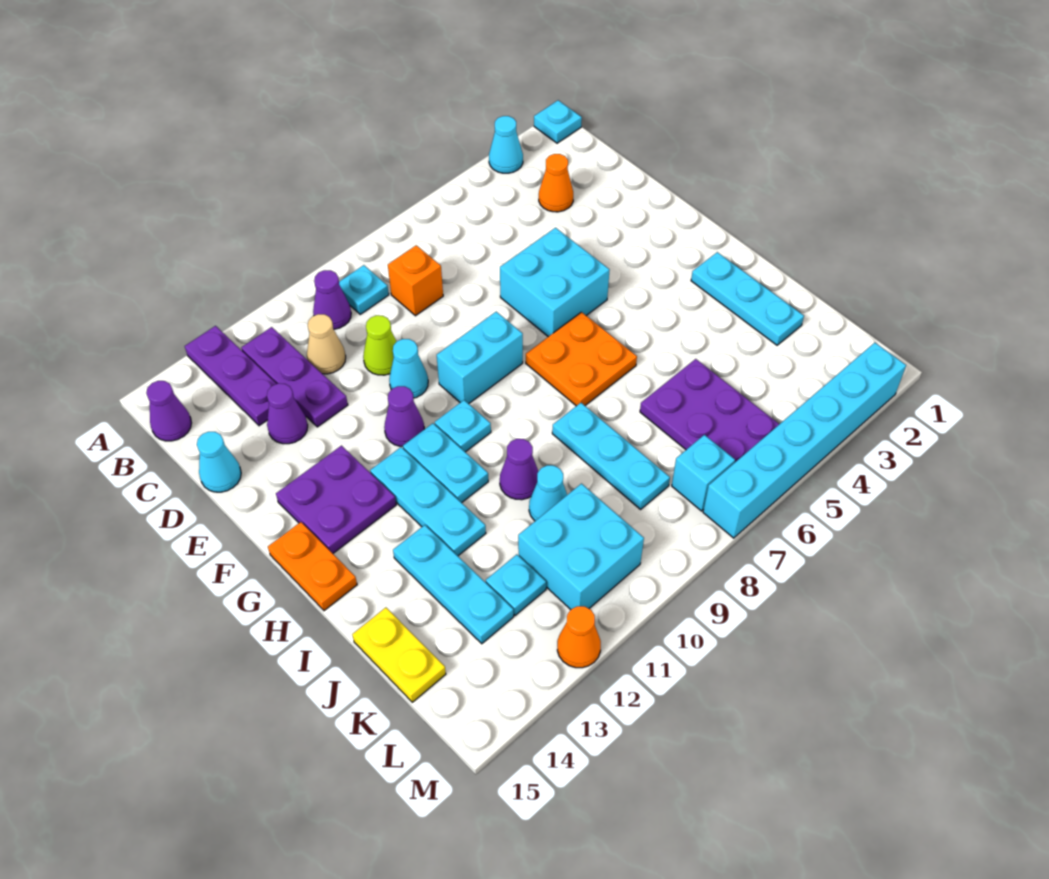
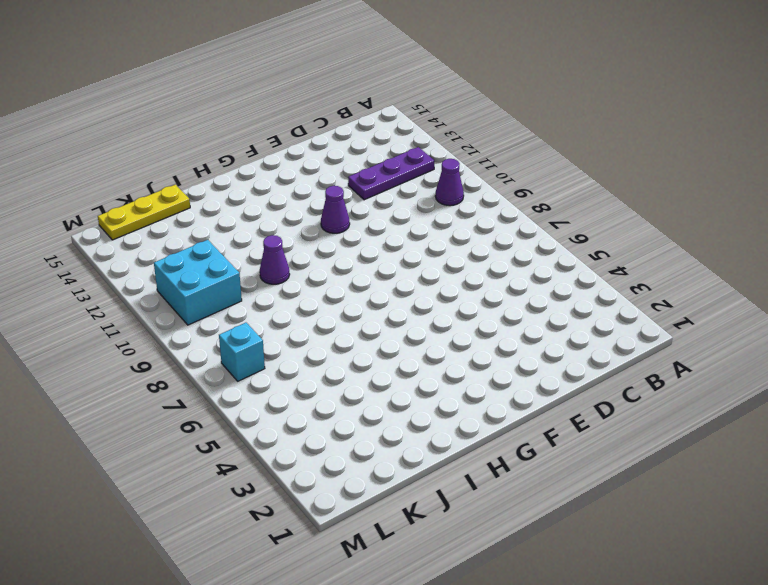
yellow plate J15:L15 level 1 -> yellow plate J15:K15 level 1
none -> cyan plate A1 level 1
none -> cyan cone A3 level 1
none -> purple plate A13:C13 level 1
none -> cyan plate B9 level 1

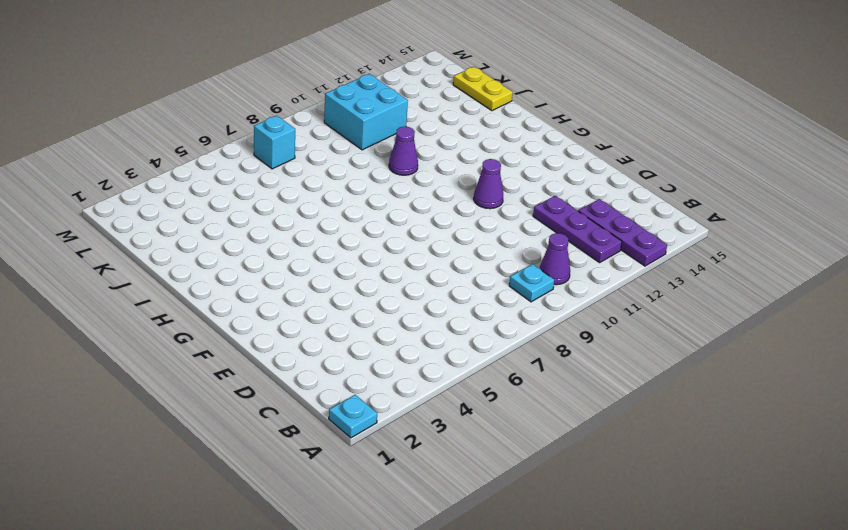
none -> cyan cone A3 level 1
none -> purple cone B15 level 1
none -> orange cone C3 level 1
none -> orange brick C8 level 1

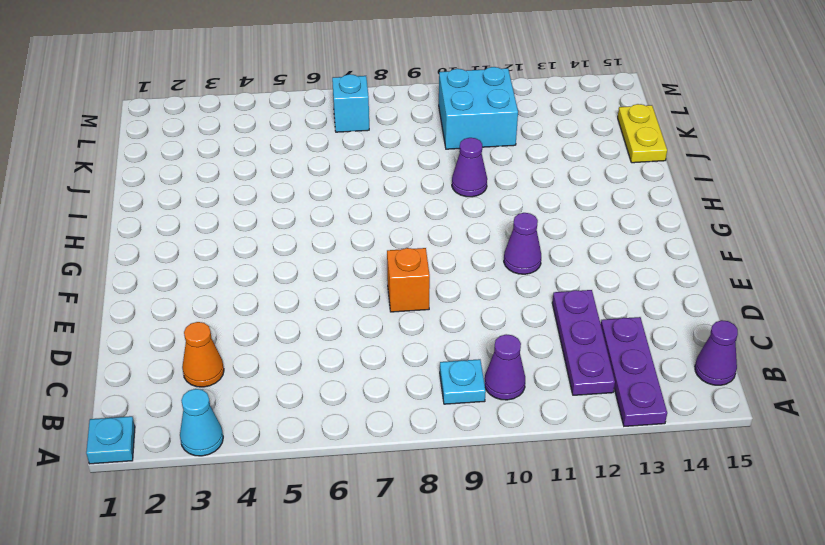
orange brick E8 level 1 -> orange brick C8 level 1
none -> tan cone C11 level 1
none -> lime cone D10 level 1
none -> purple cone D13 level 1
none -> cyan cone D15 level 1

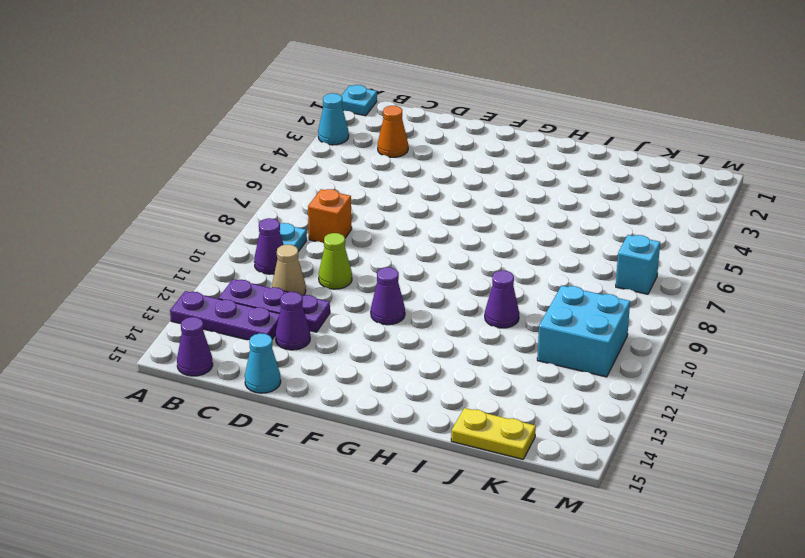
none -> cyan brick E5:F6 level 1
none -> cyan cone E10 level 1
none -> cyan brick F8:F9 level 1
none -> purple plate F13:G14 level 1

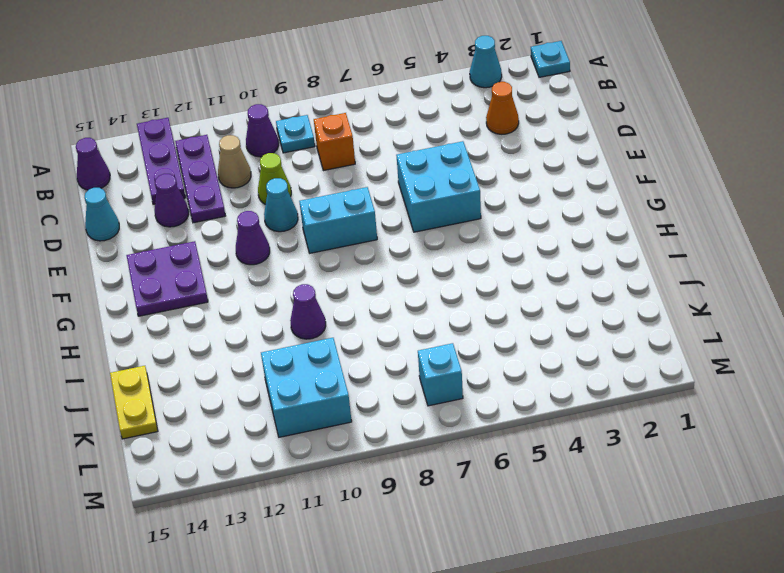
none -> orange plate G6:H7 level 1
none -> cyan plate G10 level 1
none -> cyan plate G11:H11 level 1
none -> cyan plate G12:I12 level 1

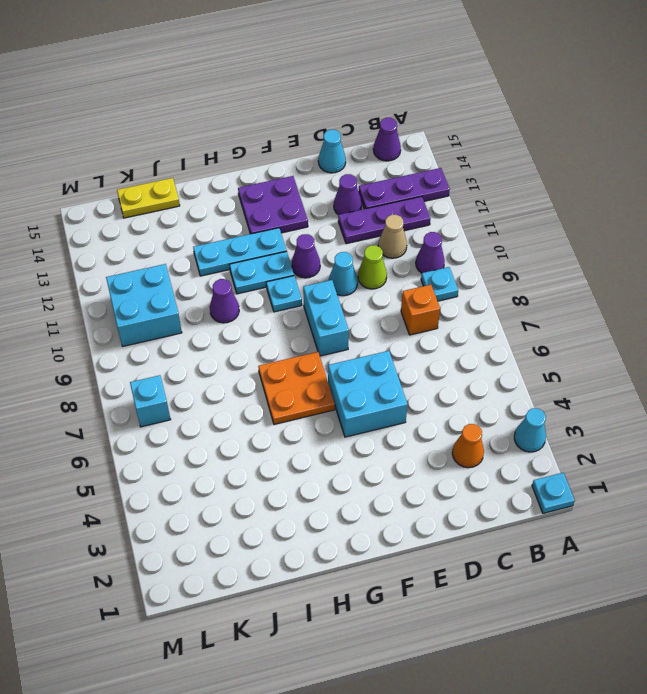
none -> orange plate G15:H15 level 1
none -> cyan plate H2:J2 level 1
none -> cyan plate I8:K8 level 1
none -> cyan plate I13:K13 level 1

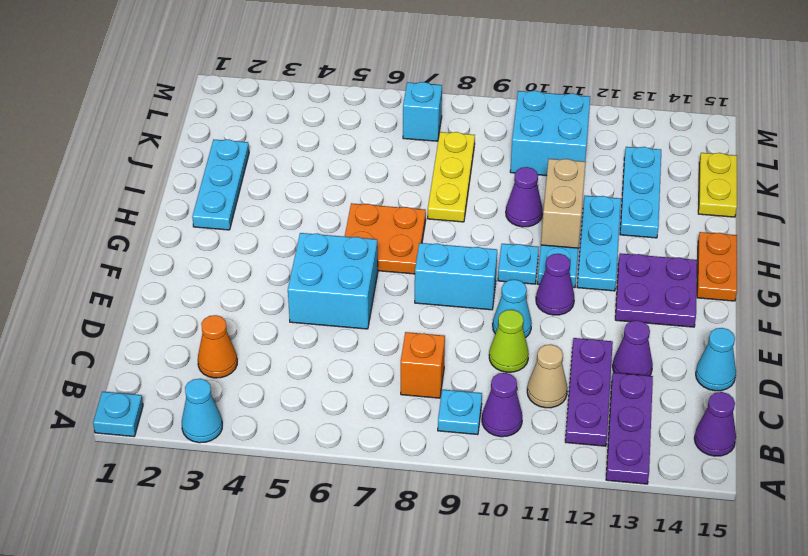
tan brick H11:I11 level 2 -> none
yellow plate I8:K8 level 1 -> cyan plate I8:K8 level 1
none -> purple plate J5:L6 level 1
none -> cyan cone J10 level 1
none -> cyan plate K12 level 1
none -> cyan brick M2:M7 level 1

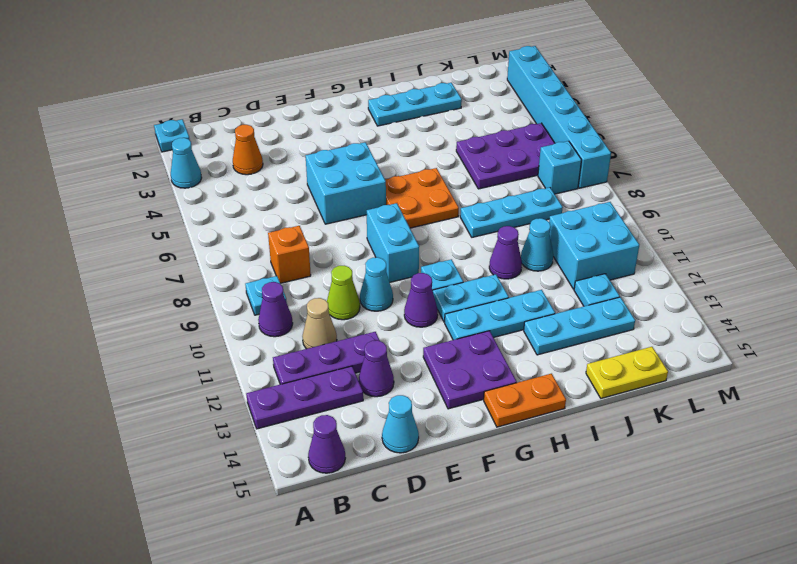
none -> orange cone M12 level 1

